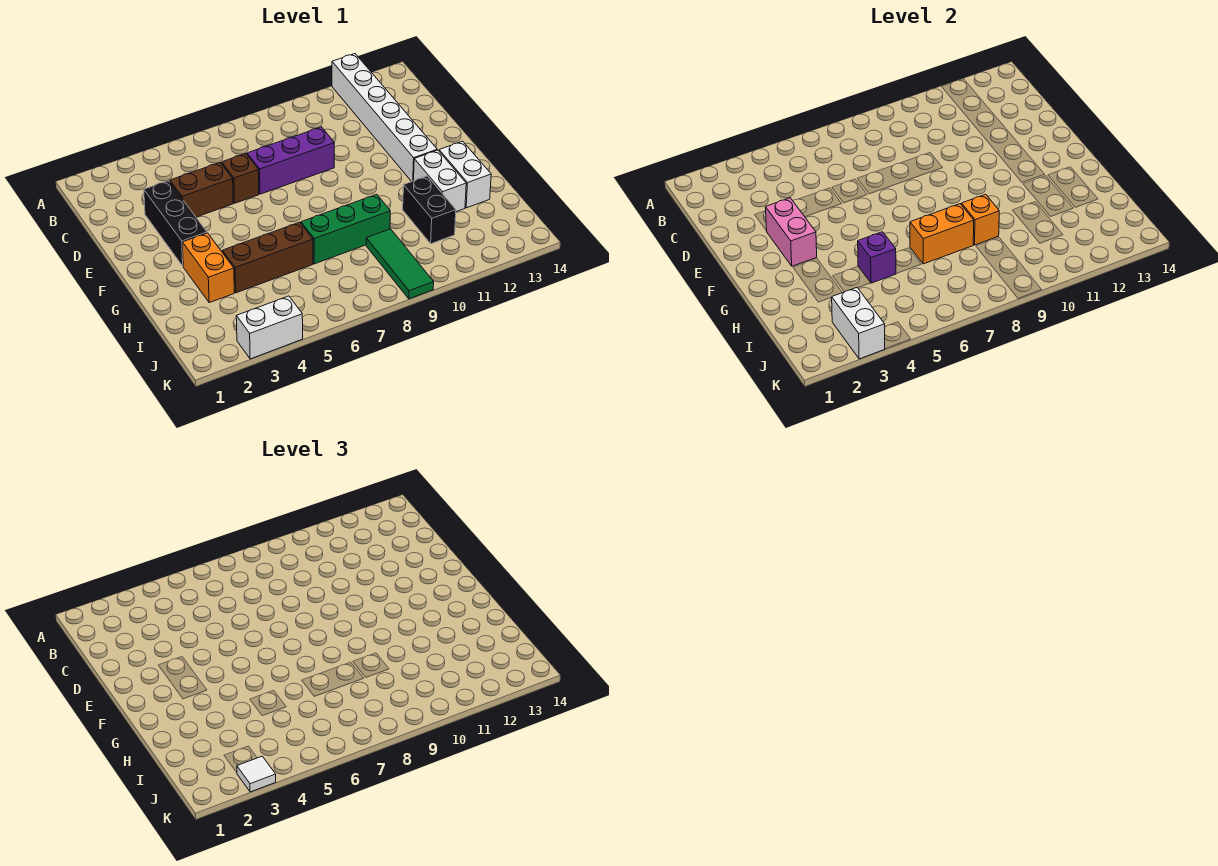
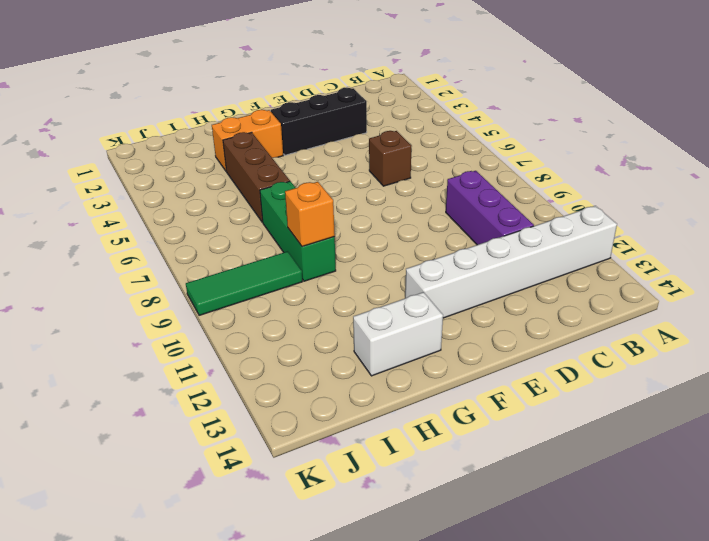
purple brick C9:C11 level 1 -> purple brick D7:D9 level 1
none -> brown brick D4:D5 level 1
none -> white brick G12:H12 level 1
none -> black brick H11:I11 level 1

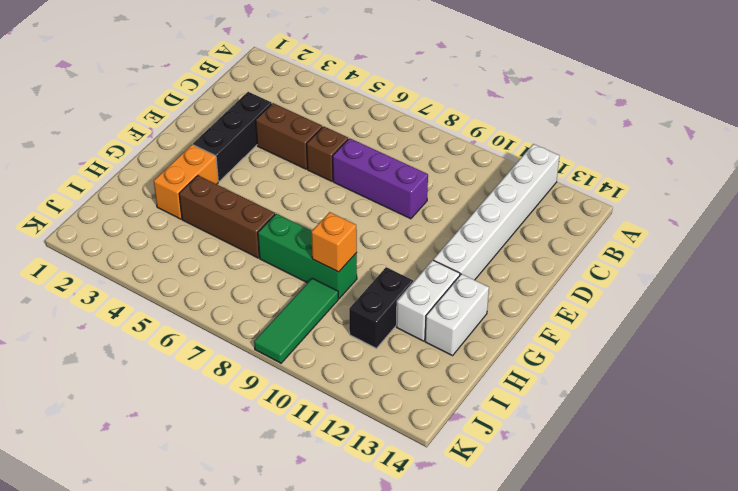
none -> white brick K3:K4 level 1
none -> pink brick E3:F3 level 2
none -> purple brick H5 level 2

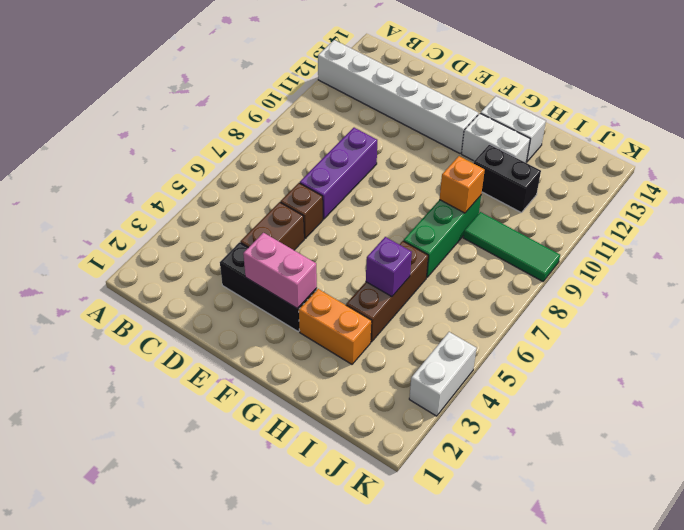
none -> orange brick H7:H8 level 2
none -> white brick J3:K3 level 2
none -> white tile K3 level 3

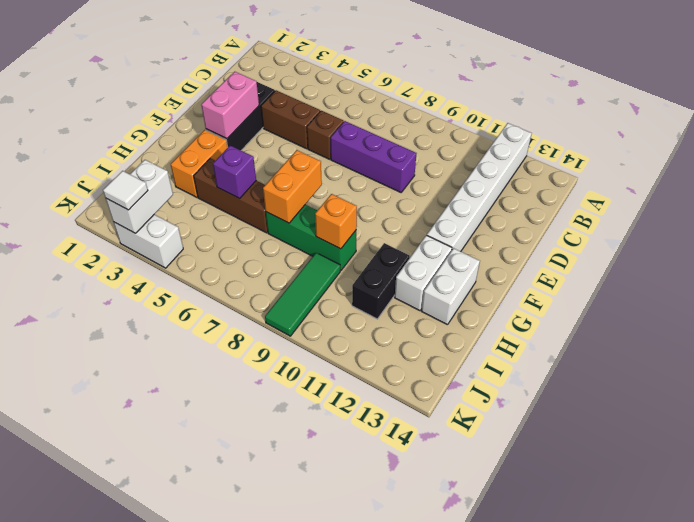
orange brick G7:H7 level 2 -> orange brick H7:H8 level 2

